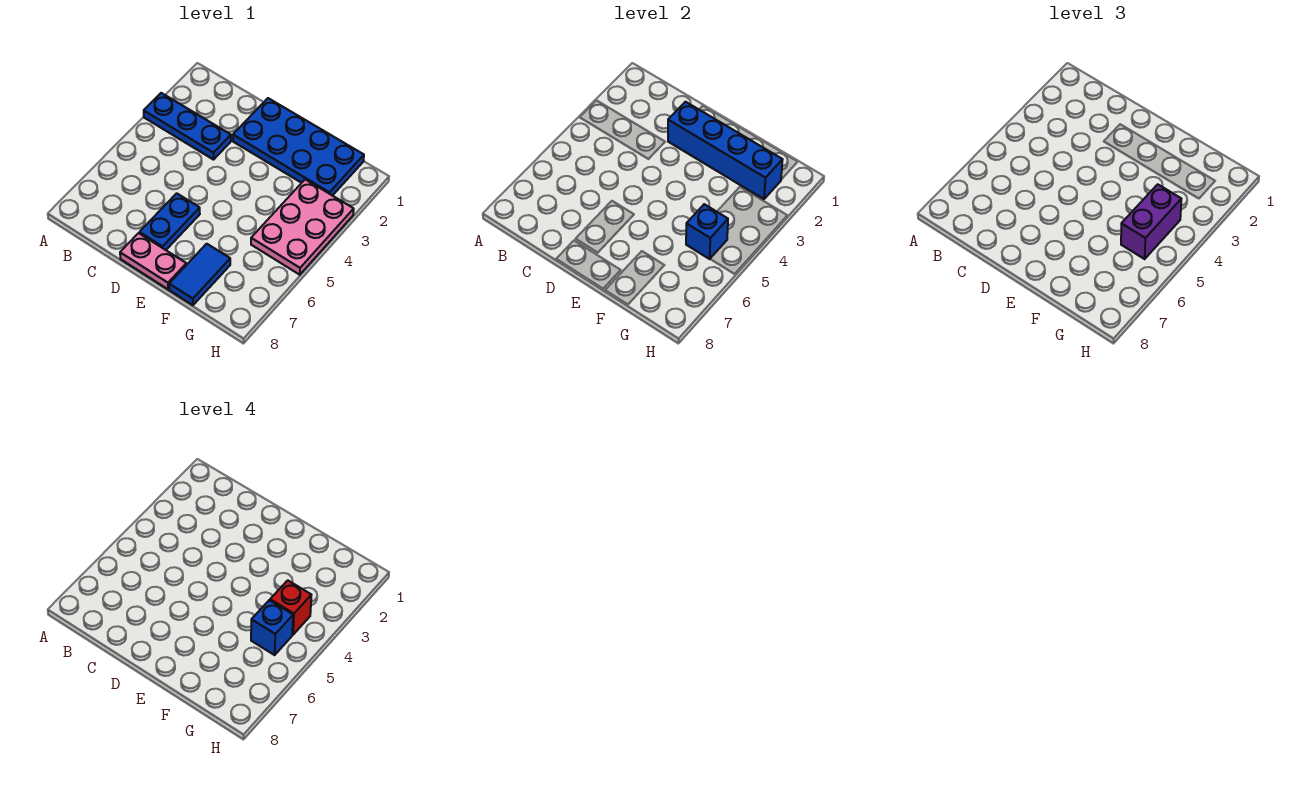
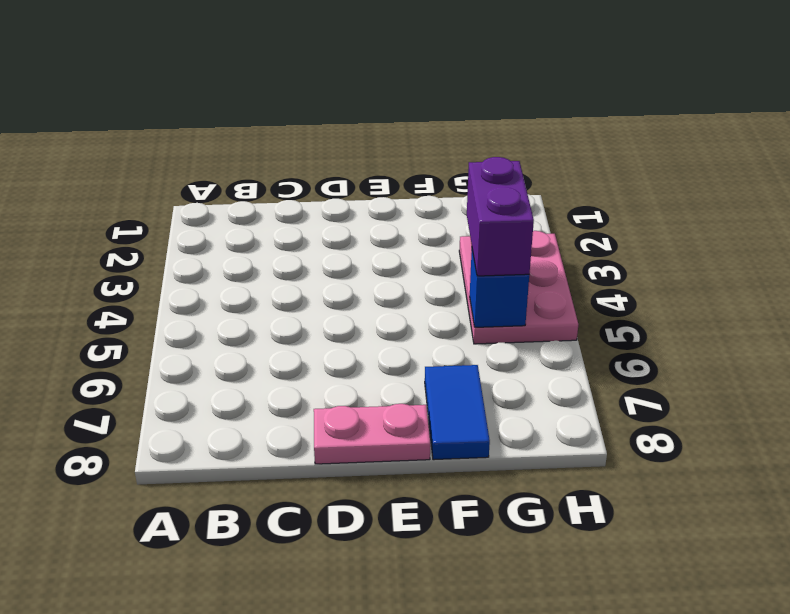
none -> blue plate A3:C3 level 1
none -> blue plate D1:G2 level 1

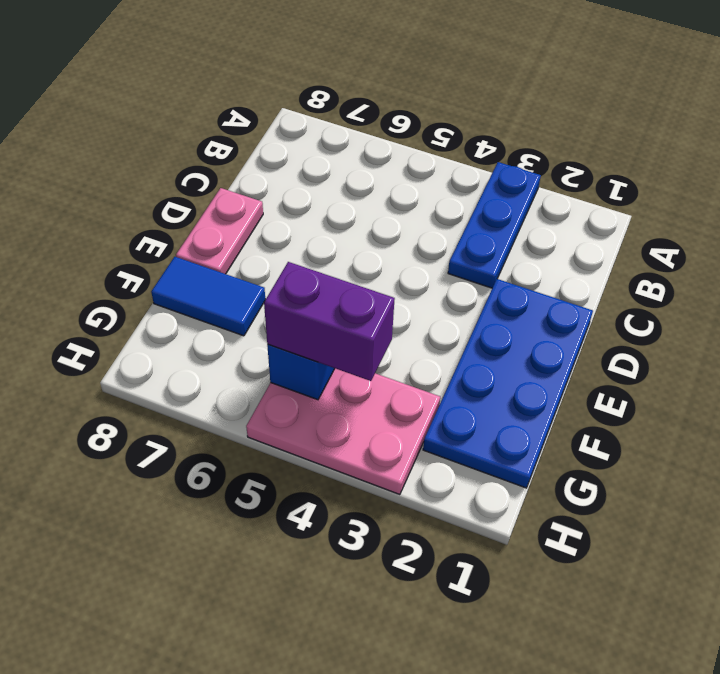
none -> blue plate D6:D7 level 1
none -> blue brick D2:G2 level 2

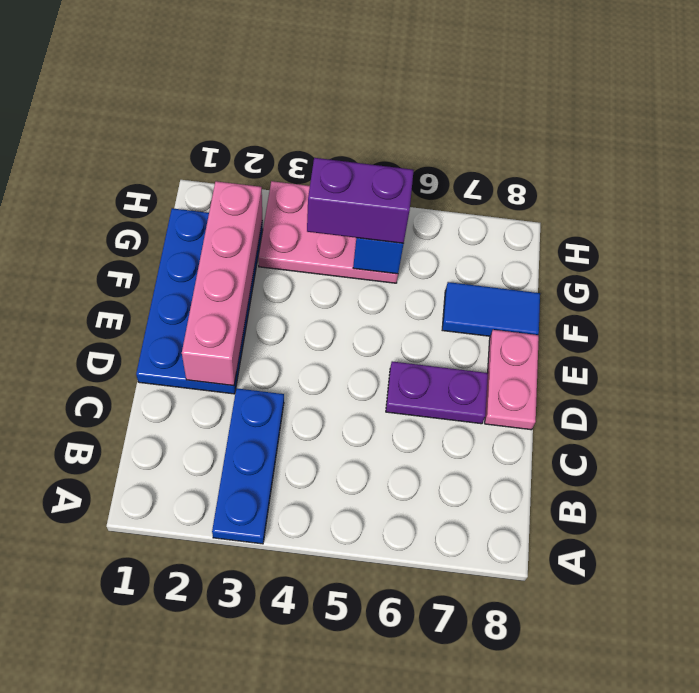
pink brick D2:G2 level 2 -> blue brick D2:G2 level 2
purple plate D6:D7 level 1 -> blue plate D6:D7 level 1
none -> red brick G4 level 4
none -> blue brick G5 level 4

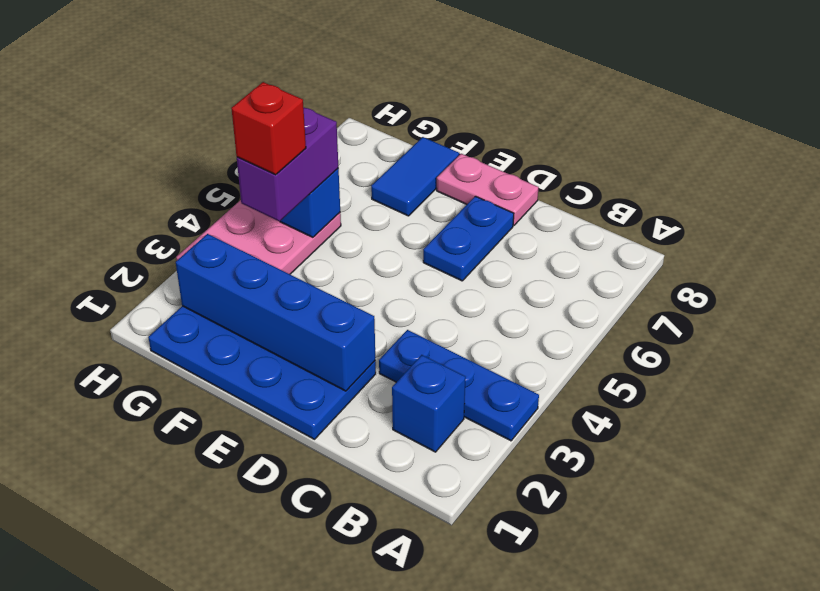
blue brick B2 level 1 -> blue brick G5 level 4

